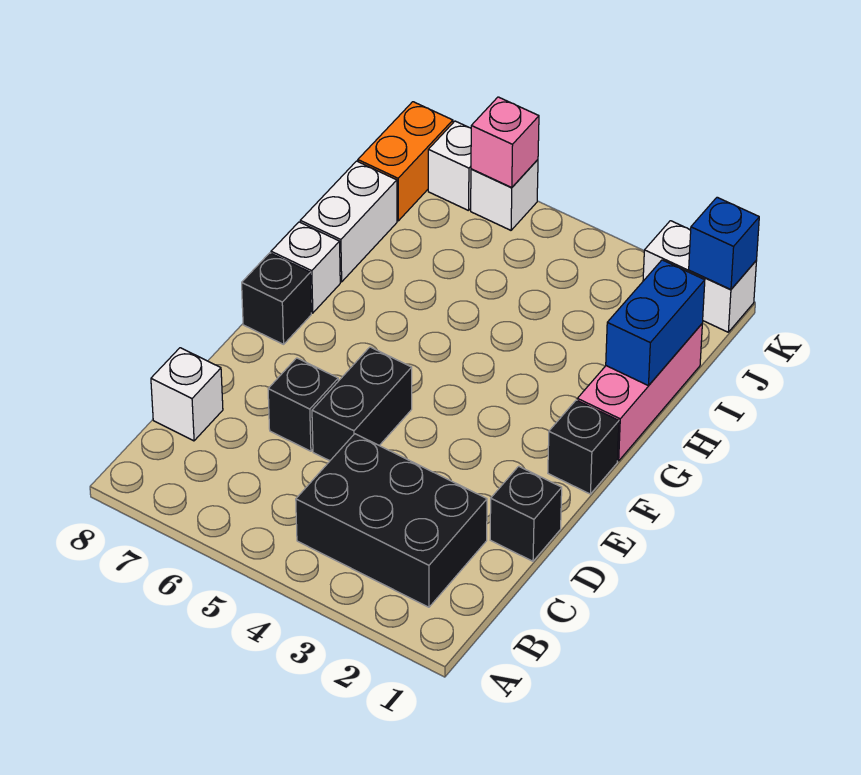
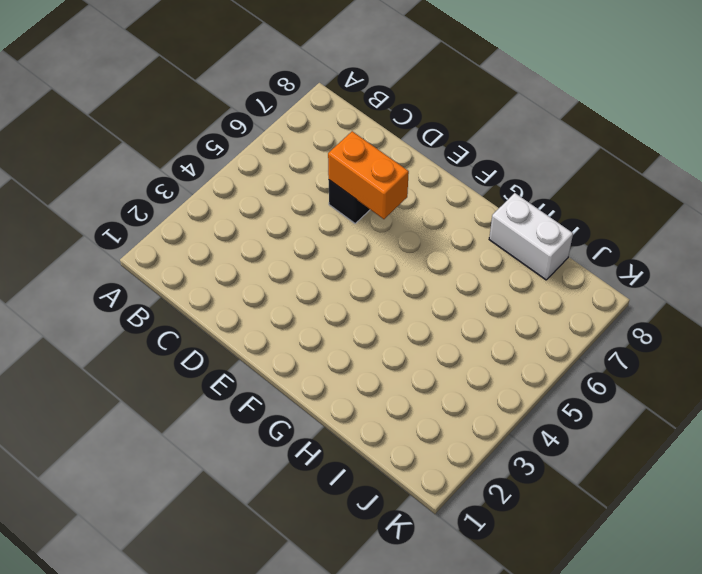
orange brick D6:E6 level 2 -> orange brick J8:K8 level 1
none -> black brick B2:C4 level 1
none -> white brick C8 level 1
none -> black brick D1 level 1

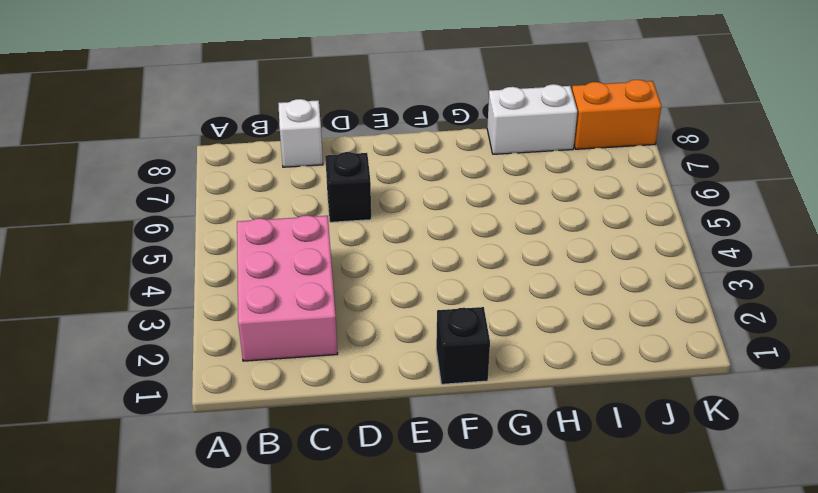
pink brick B2:C4 level 1 -> black brick B2:C4 level 1
none -> black brick D1 level 1
none -> black brick D5:E5 level 1
none -> black brick F8 level 1

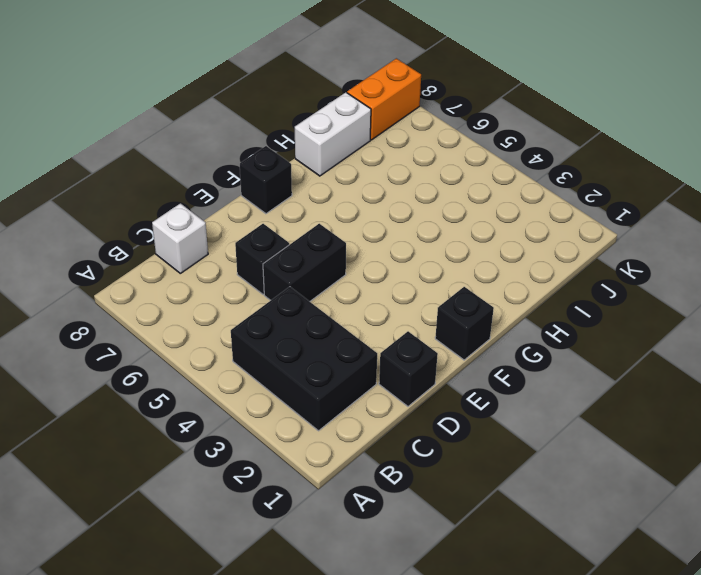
none -> pink brick G1:I1 level 1
none -> white brick G8 level 1
none -> white brick K1:K2 level 1

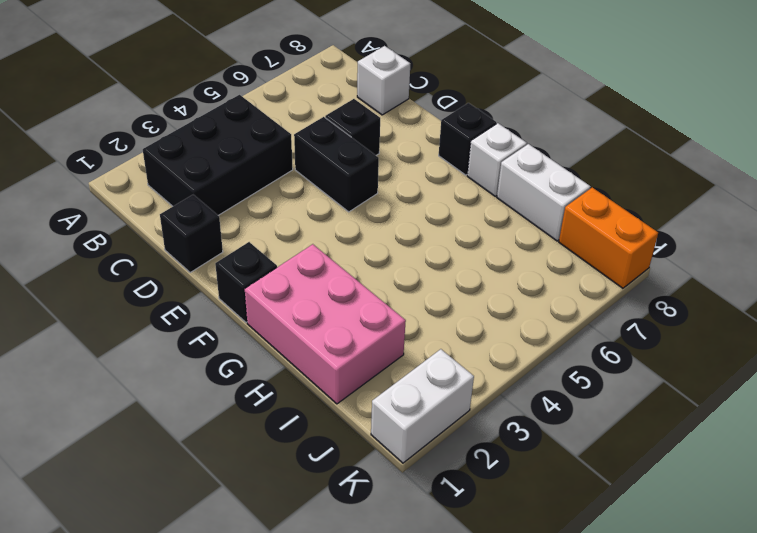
pink brick G1:I2 level 1 -> pink brick G1:I1 level 1
none -> white brick K6 level 1
none -> white brick K7 level 1
none -> blue brick H1:I1 level 2

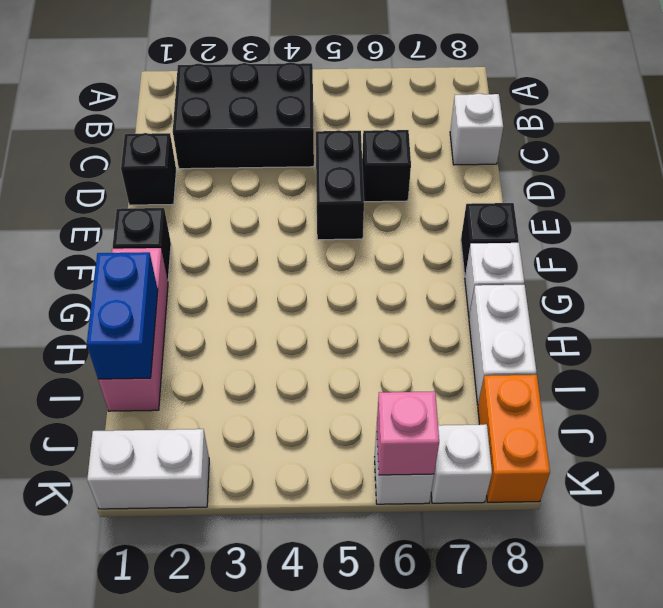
none -> blue brick K1 level 2

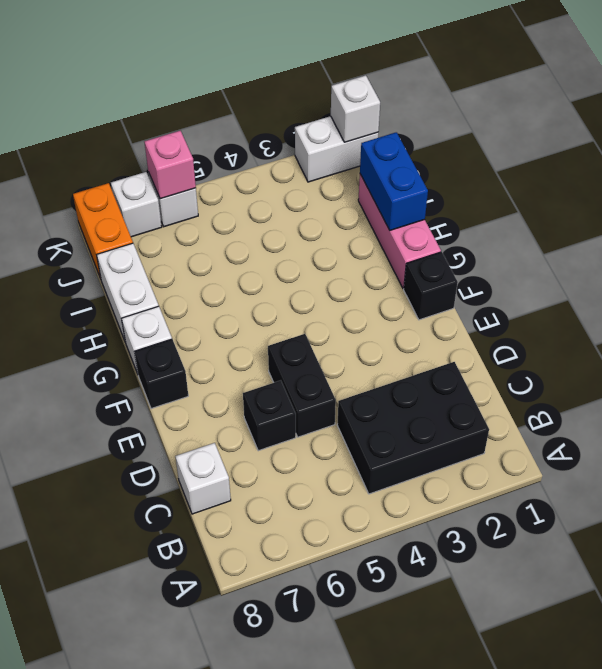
white brick K1 level 2 -> blue brick K1 level 2
none -> black brick D1 level 1

